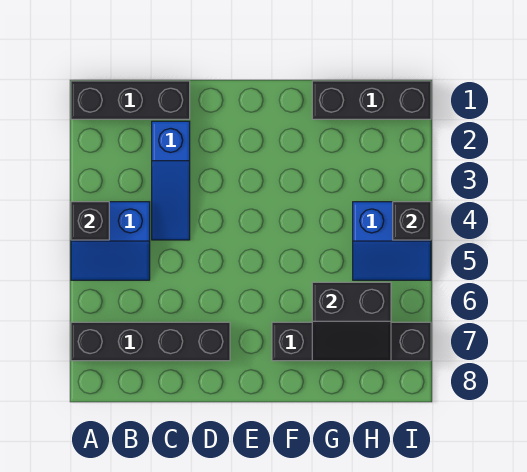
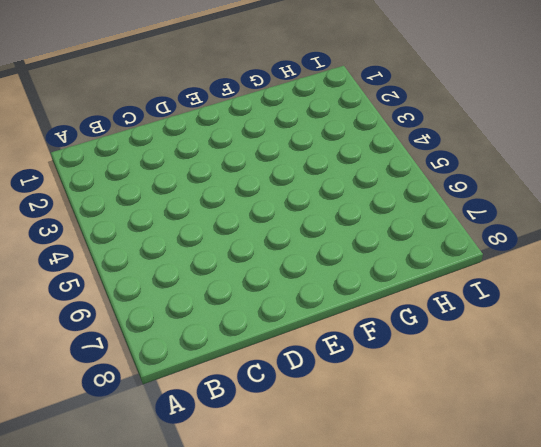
none -> black brick A1:C1 level 1
none -> blue slope A4:B5 level 1 top 4

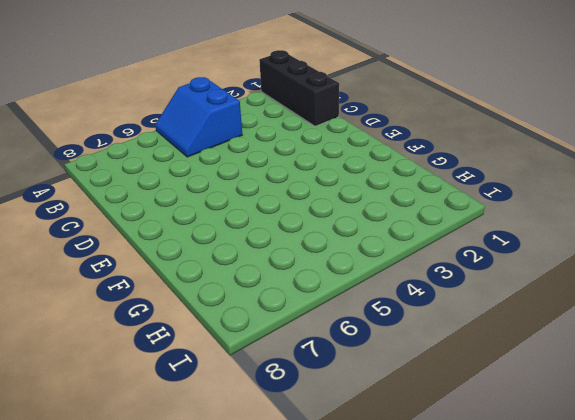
none -> black brick A7:D7 level 1
none -> blue slope C2:C4 level 1 top 2

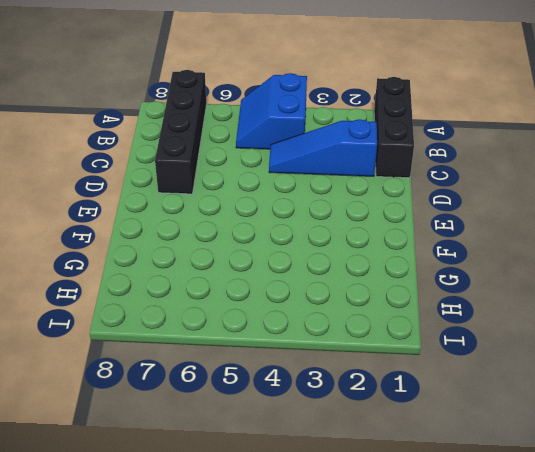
none -> black brick F7:I7 level 1
none -> black brick G1:I1 level 1

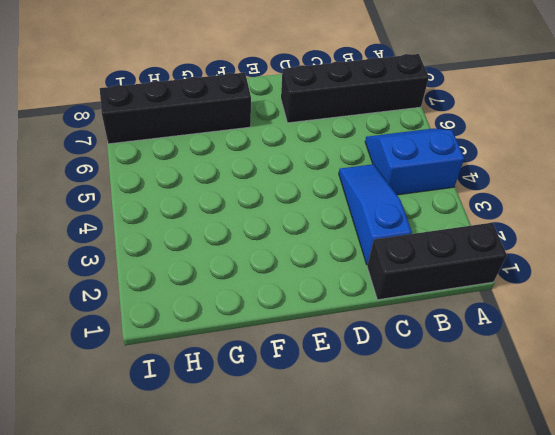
none -> black brick G1:I1 level 1
none -> blue slope H4:I5 level 1 top 4

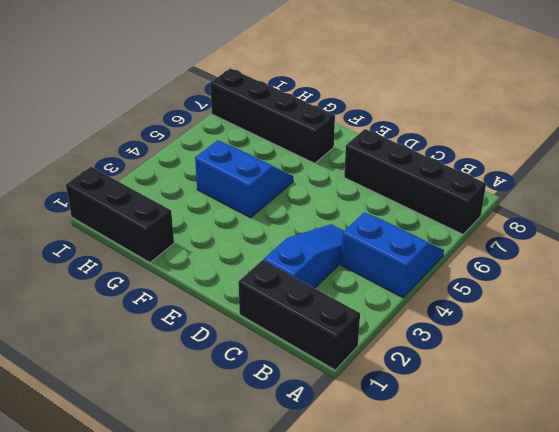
blue slope F4:G5 level 1 top 4 -> blue slope H4:I5 level 1 top 4
none -> black brick A4 level 2
none -> black slope G6:H7 level 2 top 6

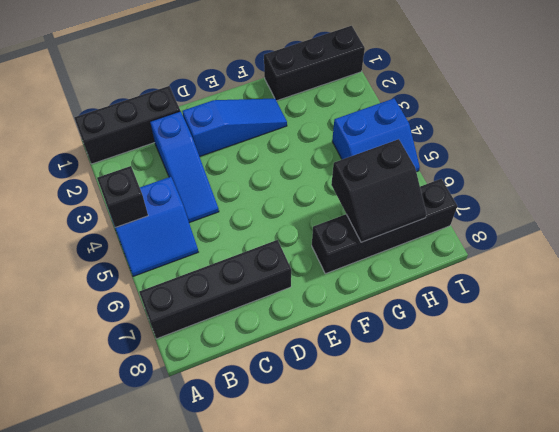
blue slope D2:F2 level 1 top D -> none
none -> black brick I4 level 2

